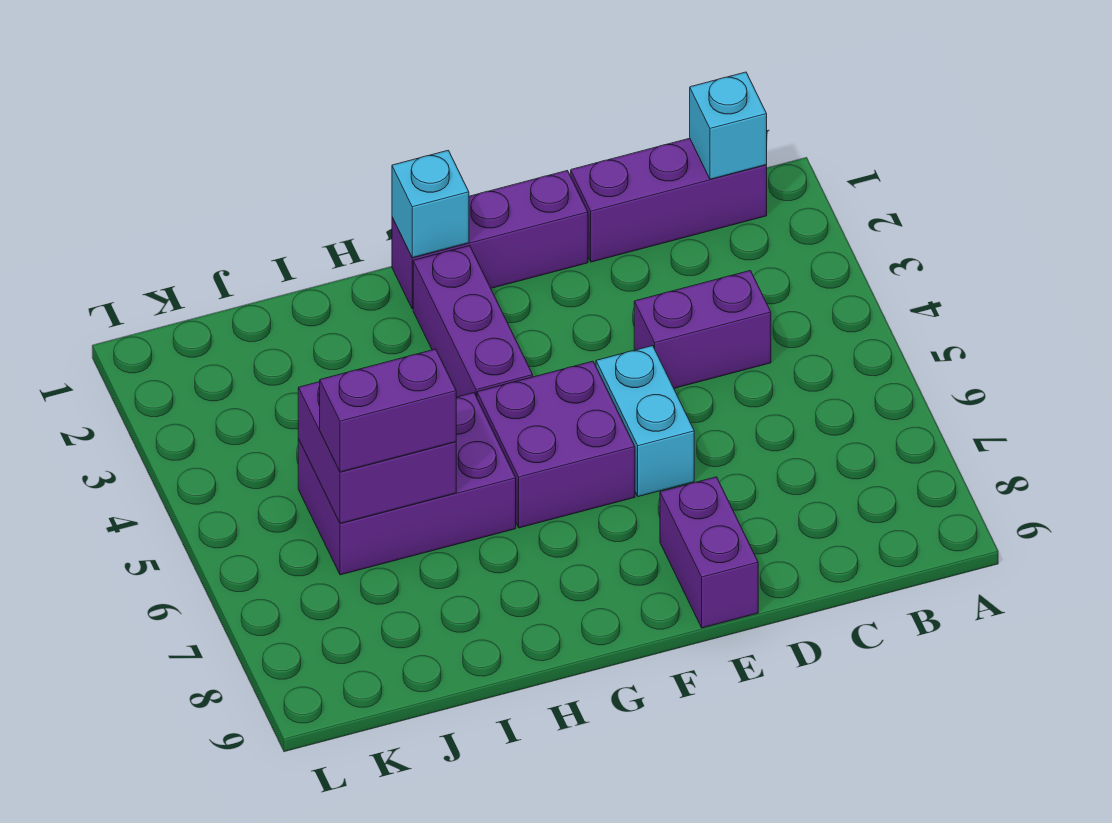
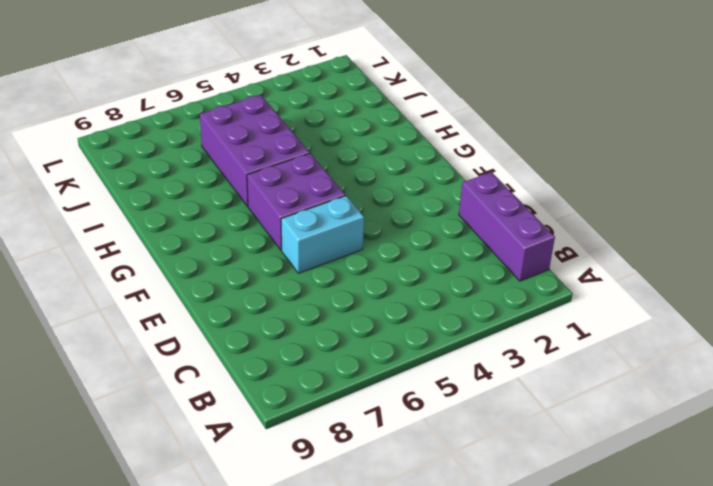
none -> purple brick C4:D4 level 1
none -> purple brick E1:G1 level 1
none -> purple brick E8:E9 level 1

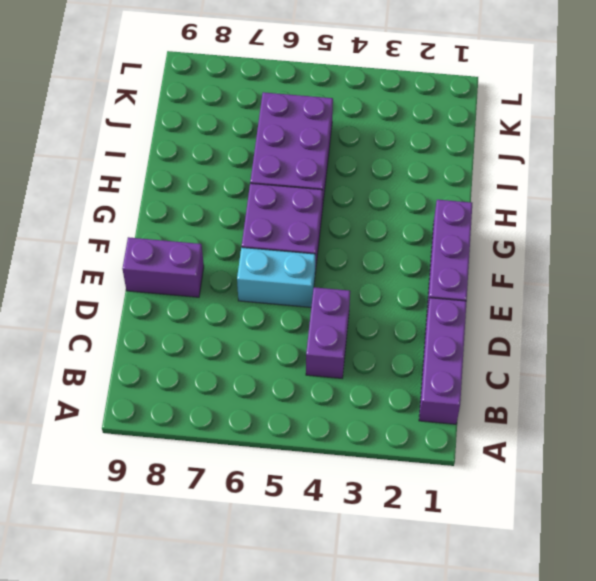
none -> purple brick G2:G4 level 1
none -> cyan brick B1 level 2
none -> cyan brick G1 level 2

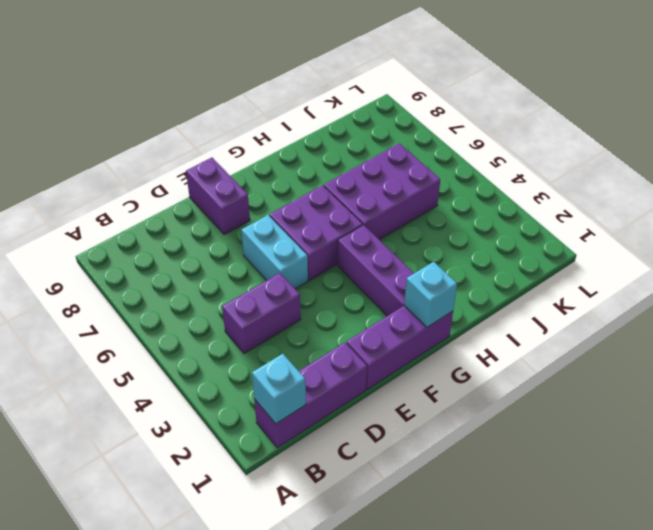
none -> purple brick I5:J6 level 2
none -> purple brick I6:J6 level 3

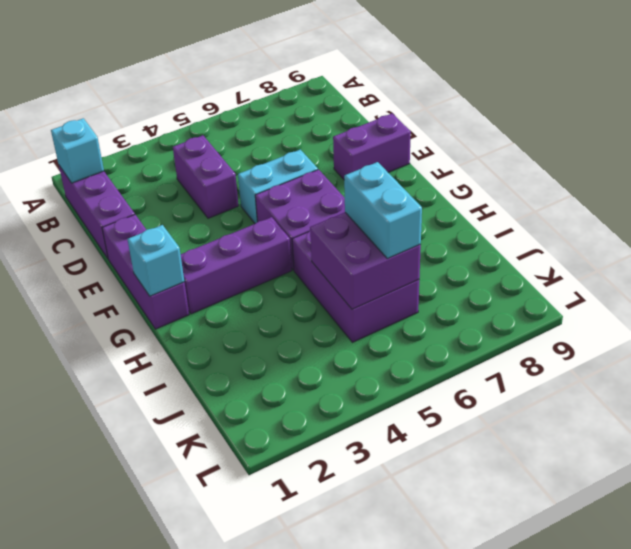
cyan brick I6:J6 level 3 -> purple brick I6:J6 level 3

